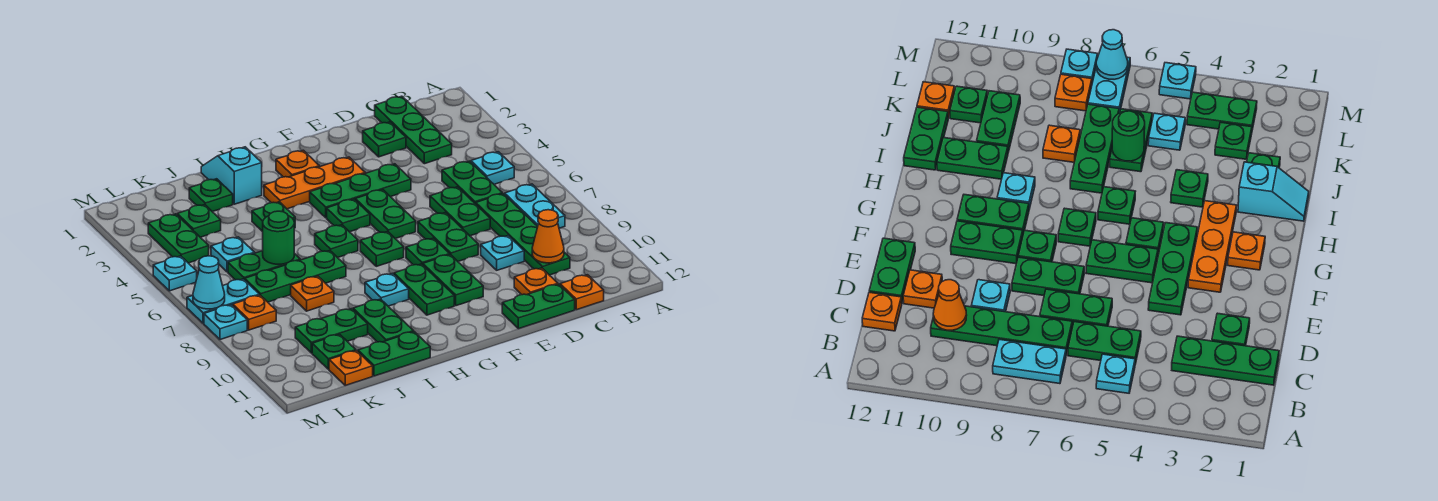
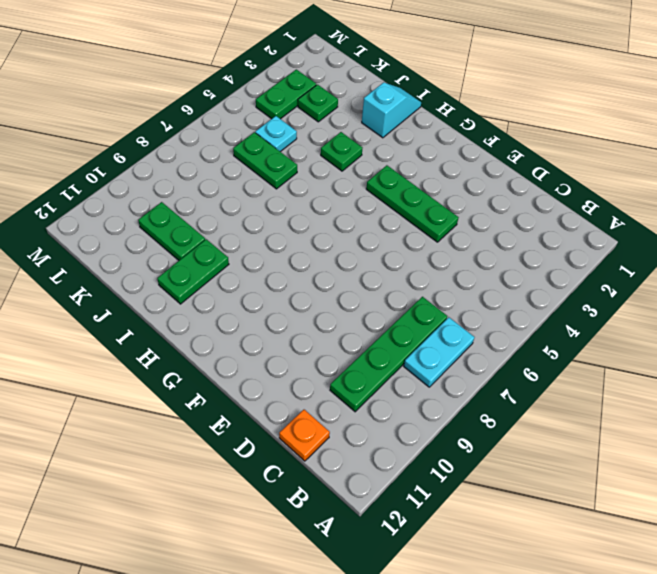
none -> cyan plate B5 level 1
none -> green plate C1:C3 level 1
none -> green plate C5:C6 level 1
none -> green plate D2 level 1

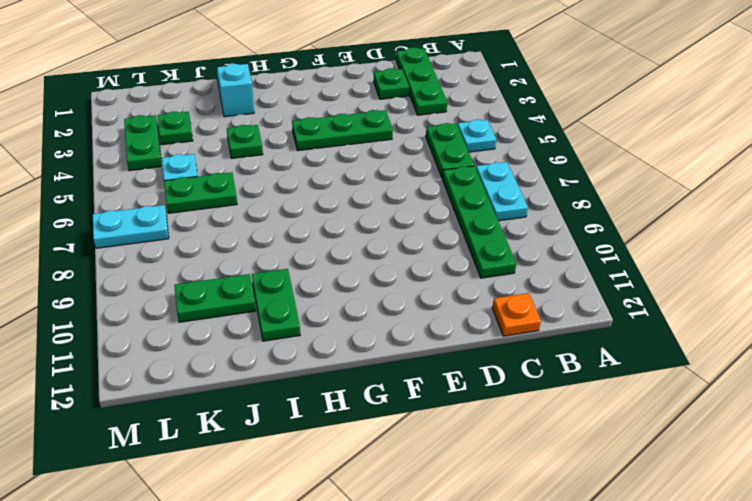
none -> green plate D6:D7 level 1
none -> cyan plate D9 level 1
none -> orange plate D11 level 1
none -> green plate D12:E12 level 1

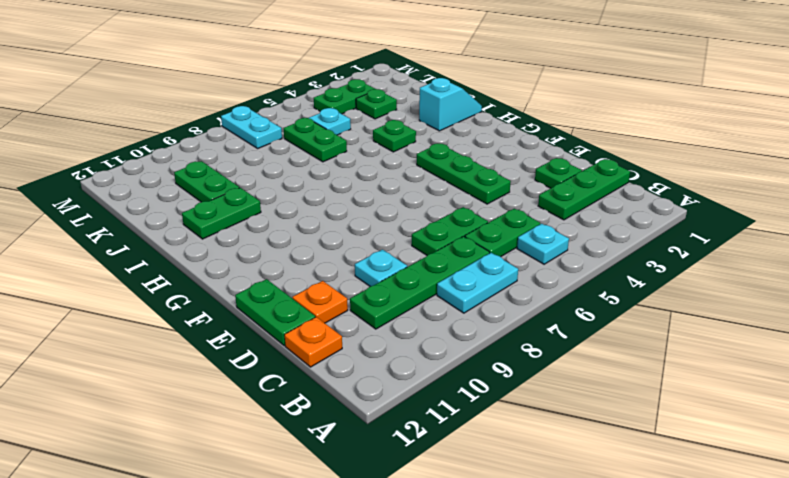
none -> green plate E7:E8 level 1
none -> orange plate F3:H3 level 1
none -> green plate F5:F6 level 1
none -> green plate F8 level 1

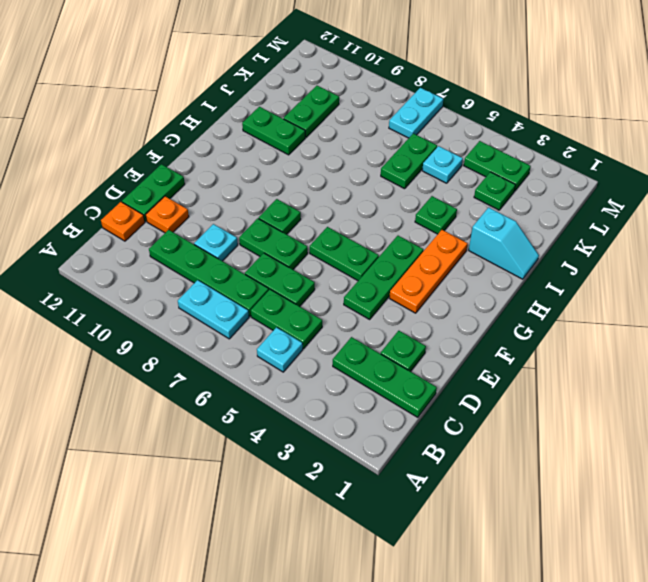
none -> green plate F9:F10 level 1
none -> orange plate G2 level 1
none -> green plate G5 level 1
none -> green plate G7 level 1

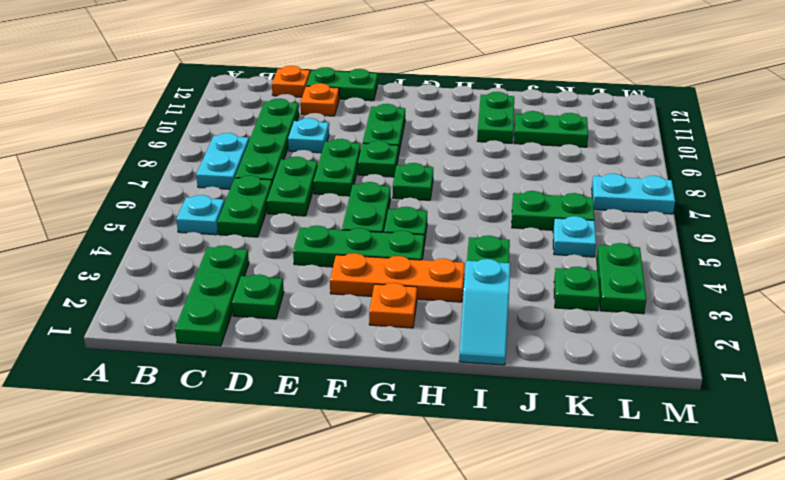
none -> green plate G9:G10 level 1
none -> green plate H6 level 1
none -> cyan plate H9 level 1
none -> green plate I7:K7 level 1

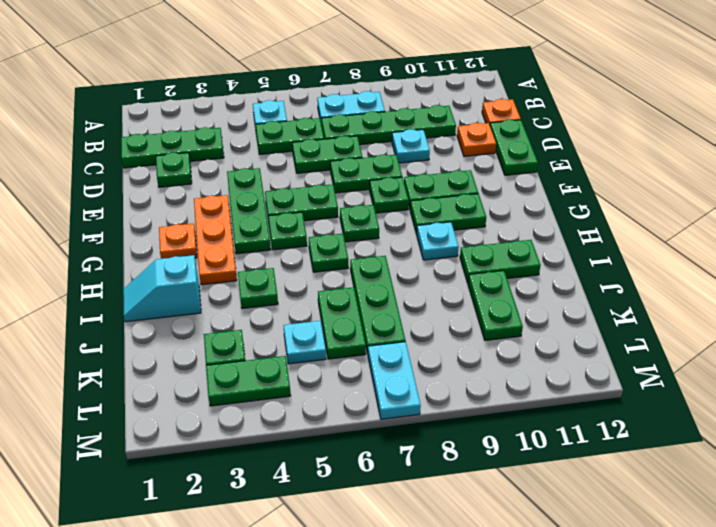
none -> green plate I12:J12 level 1
none -> green plate J2 level 1
none -> orange plate J8 level 1
none -> green plate K11 level 1

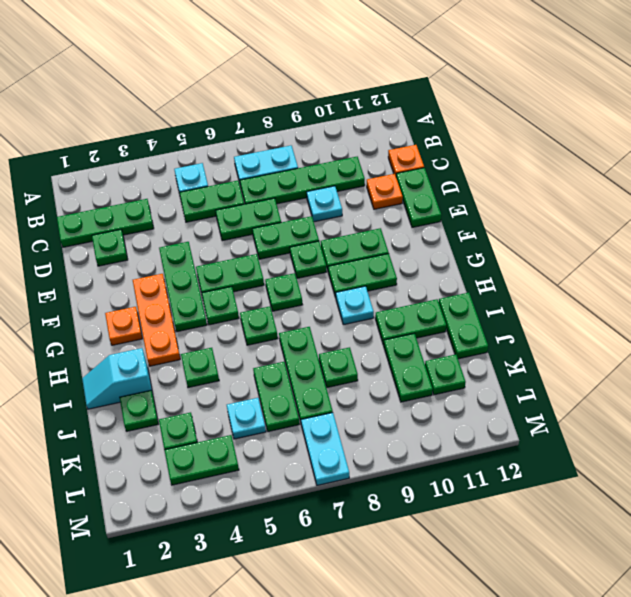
green plate J8 level 1 -> orange plate J8 level 1
none -> orange plate K12 level 1
none -> orange plate L8 level 1
none -> cyan plate M5 level 1
none -> cyan plate M8 level 1

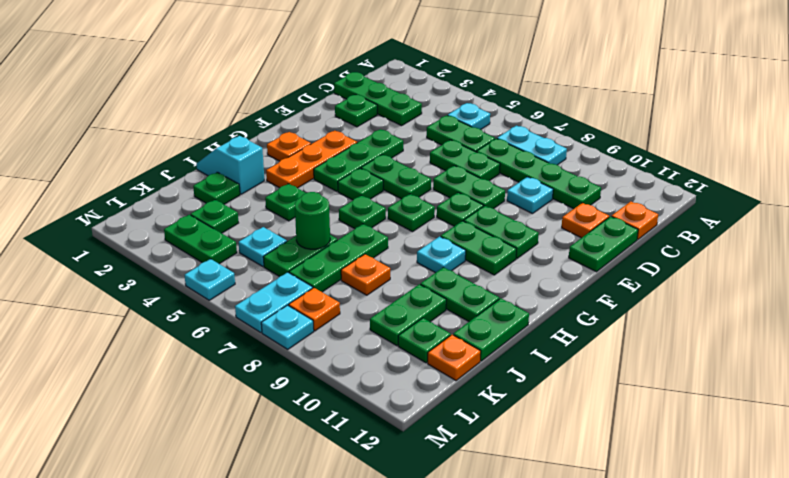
none -> orange cone C10 level 2
none -> cyan cone M7 level 2

